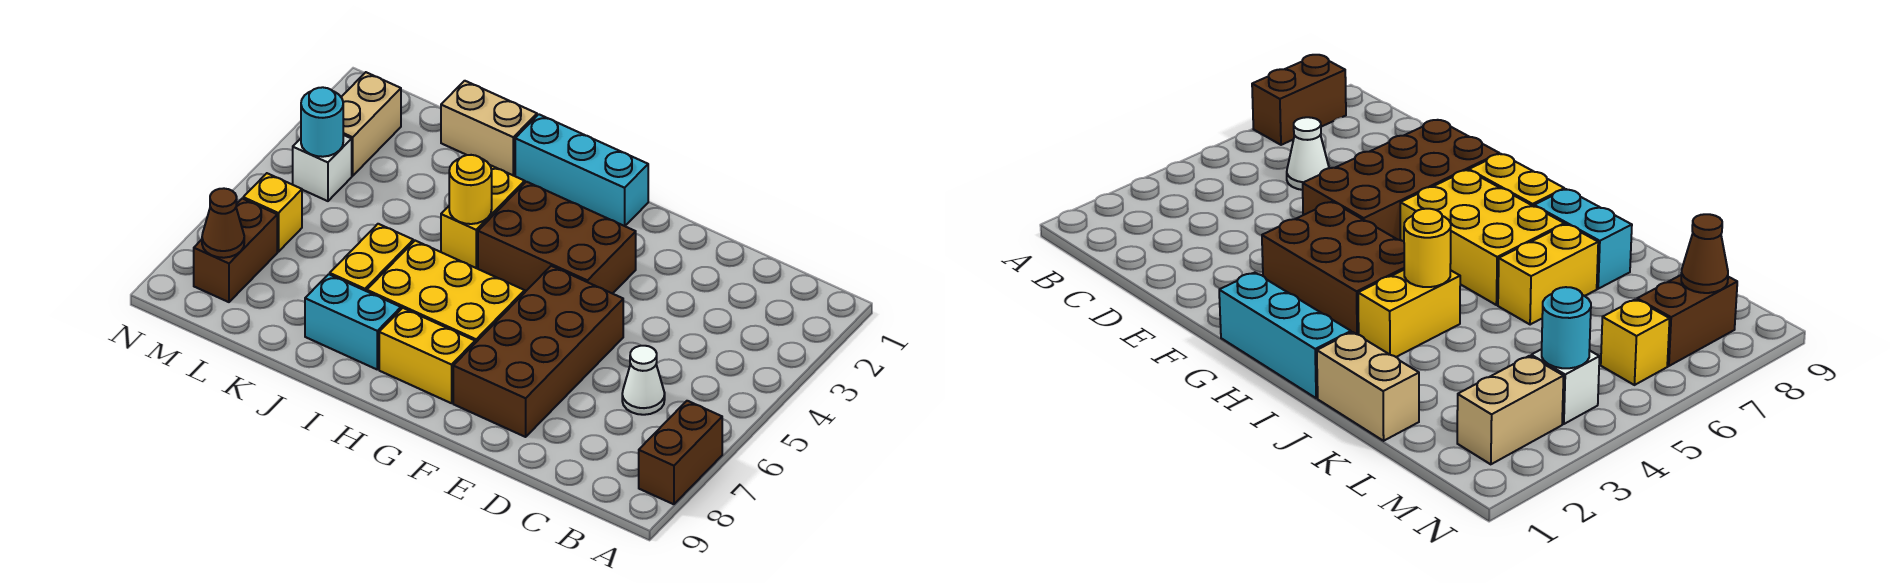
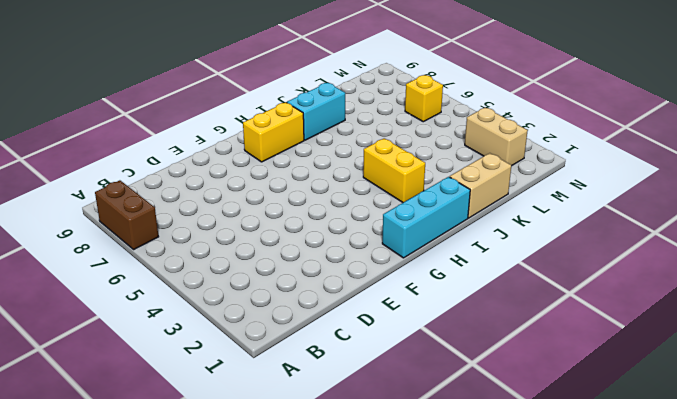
none -> white cone C6 level 1
none -> brown brick E5:F8 level 1
none -> brown brick F3:H4 level 1

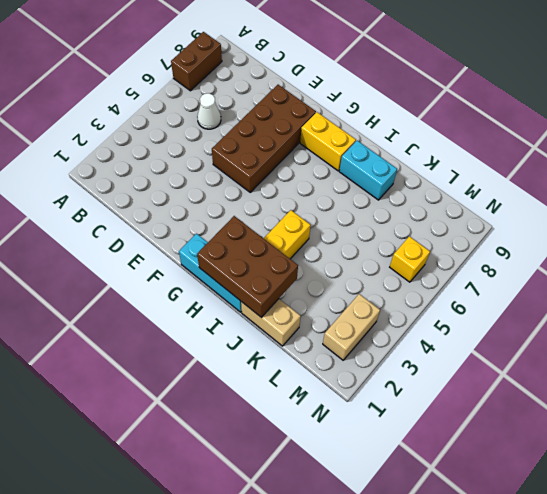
brown brick H1:J2 level 2 -> brown brick F3:H4 level 1
none -> yellow brick G6:I7 level 1
none -> yellow brick J6:J7 level 1
none -> white brick M4 level 1

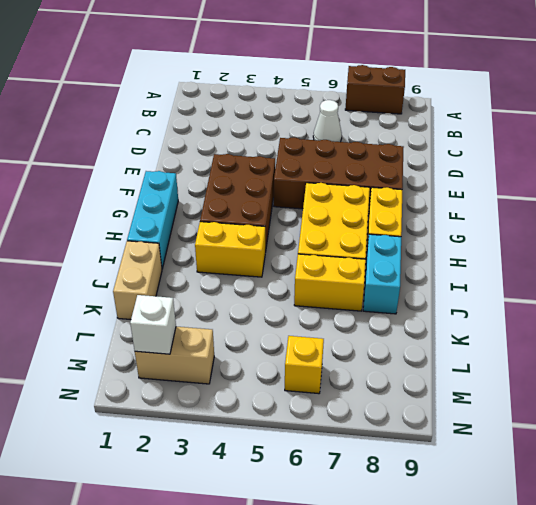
white brick M2 level 2 -> white brick M4 level 1
none -> brown brick M7:M8 level 1
none -> yellow round brick I4 level 2
none -> cyan round brick M4 level 2

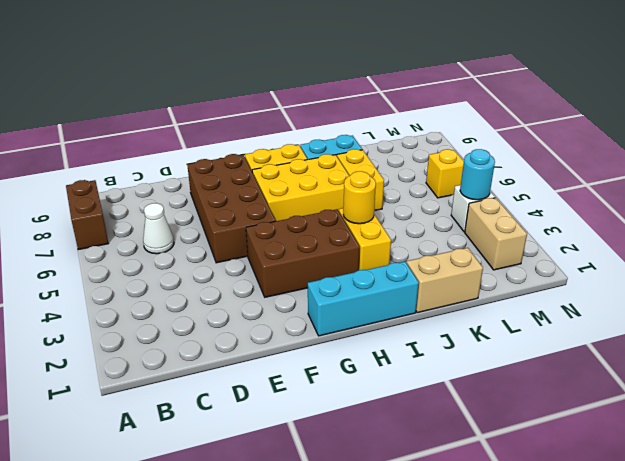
none -> brown brick M7:M8 level 1
none -> brown cone M8 level 2

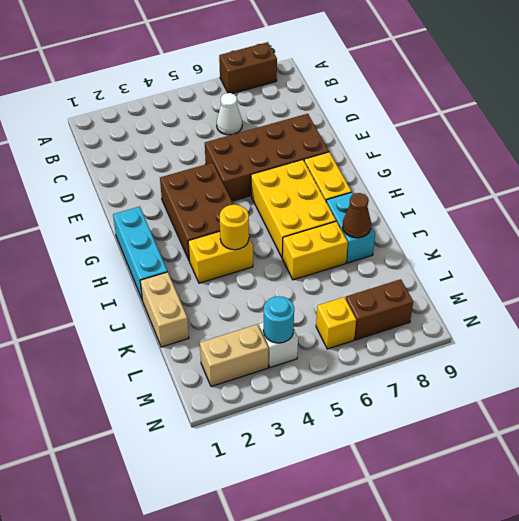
brown cone J8 level 2 -> brown cone M8 level 2

